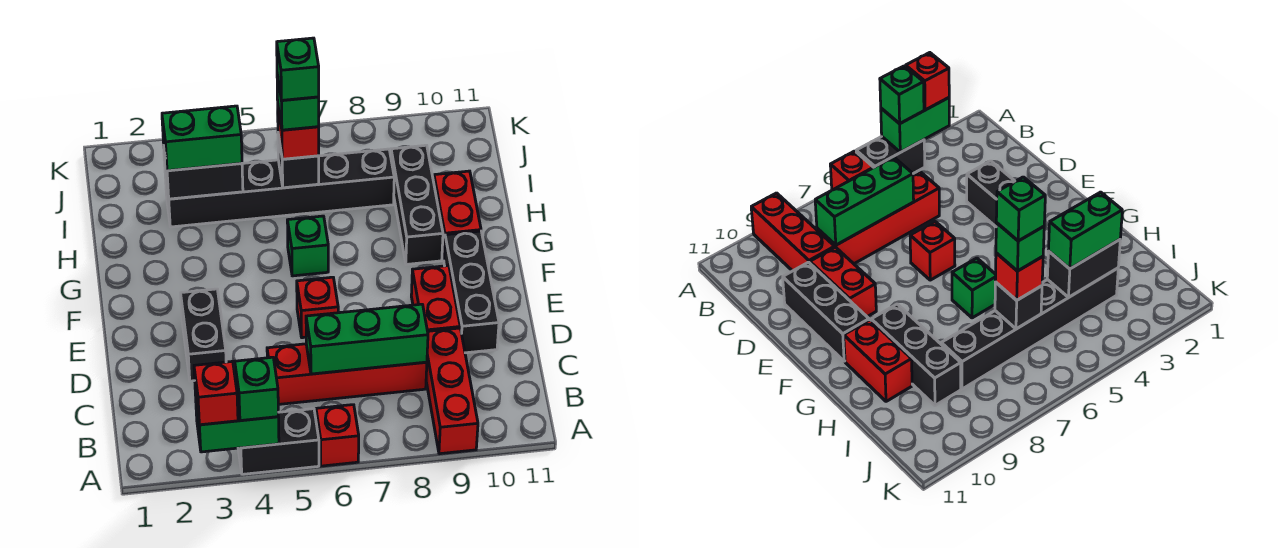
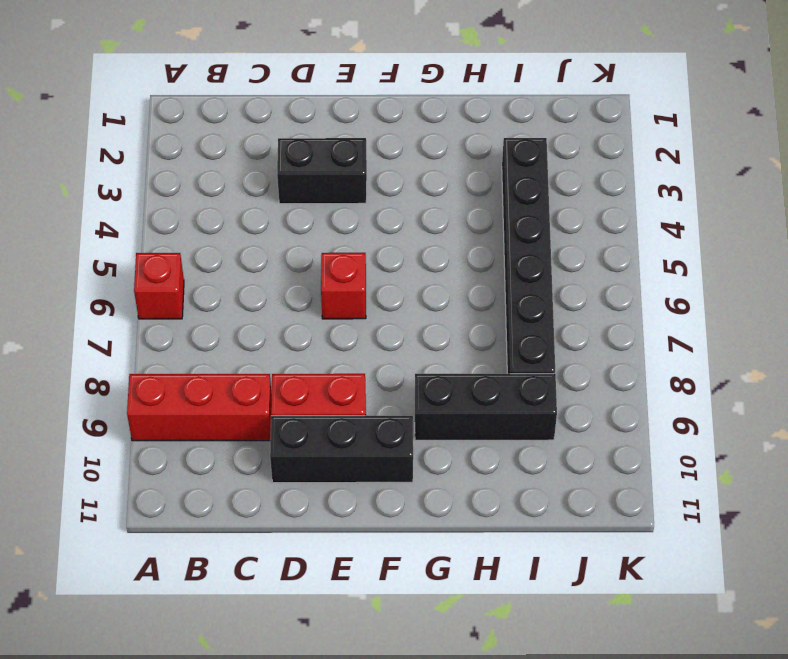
none -> black brick A4:A5 level 1
none -> red brick C5:C8 level 1
none -> green brick G6 level 1

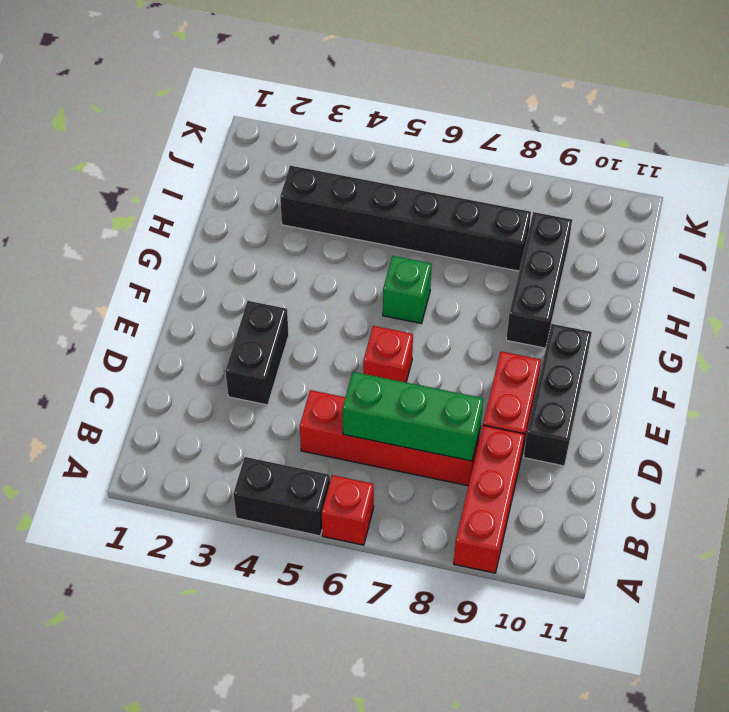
none -> red brick G10:H10 level 1
none -> green brick A3:A4 level 2
none -> black brick I3:I4 level 2

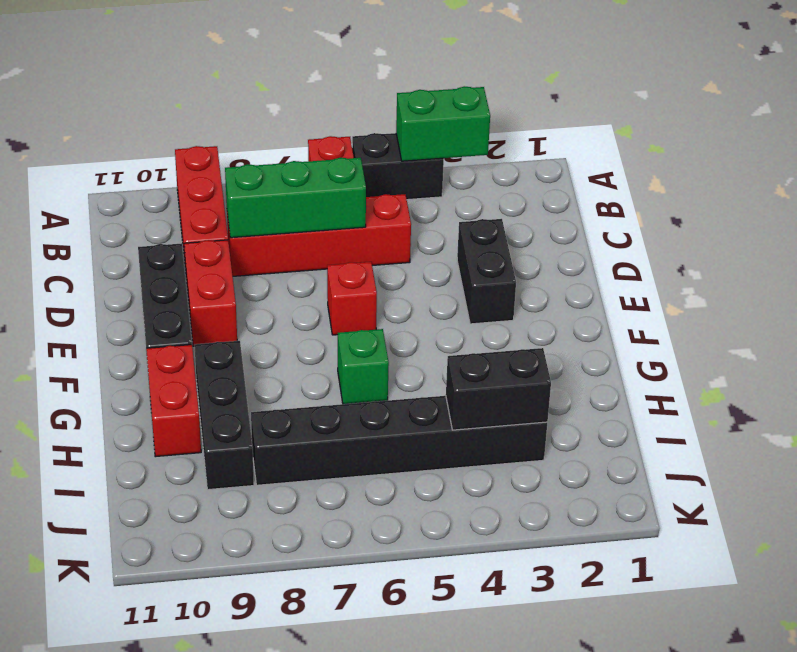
none -> black brick I6 level 2
none -> red brick A3 level 3
none -> green brick A4 level 3

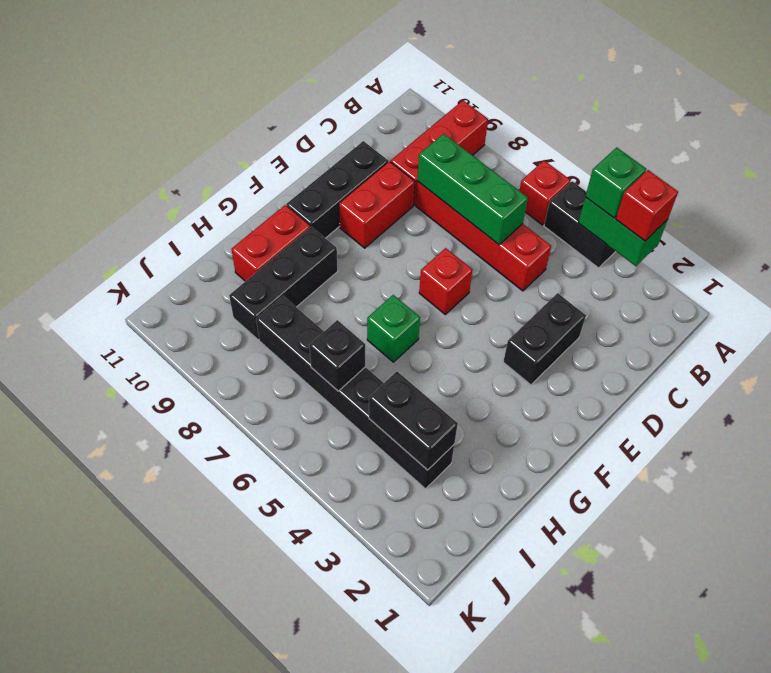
none -> green brick I3:I4 level 3
none -> red brick I6 level 3
none -> green brick I6 level 4

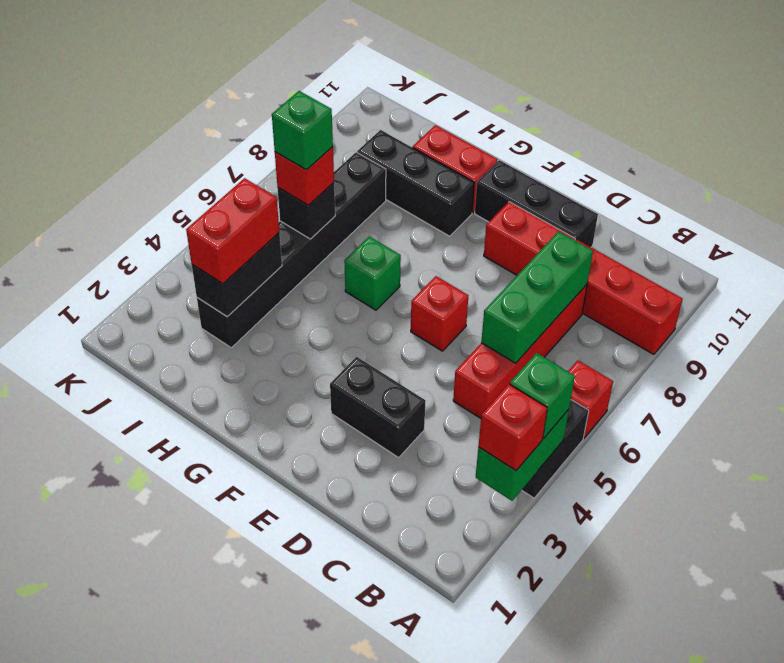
red brick I3:I4 level 3 -> green brick I3:I4 level 3
none -> green brick I6 level 5

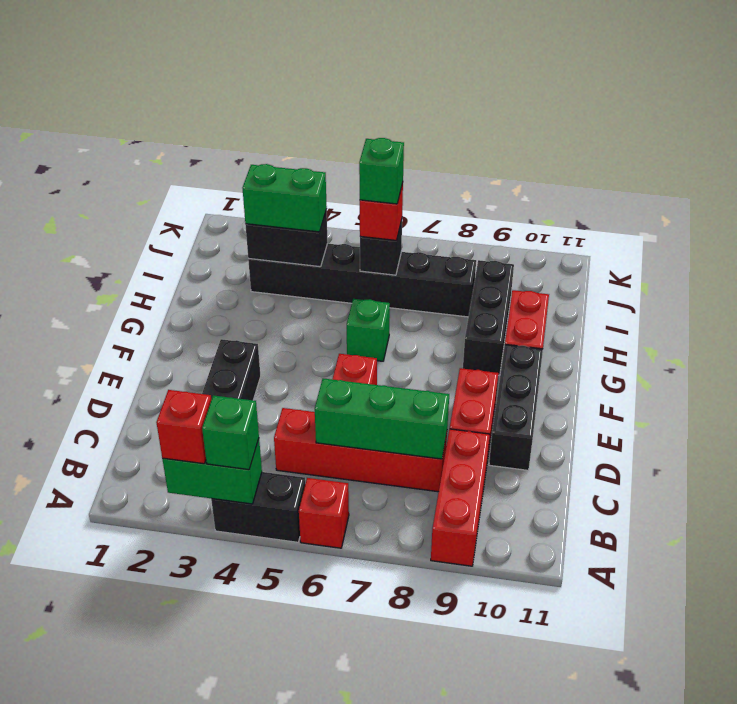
none -> green brick I6 level 5

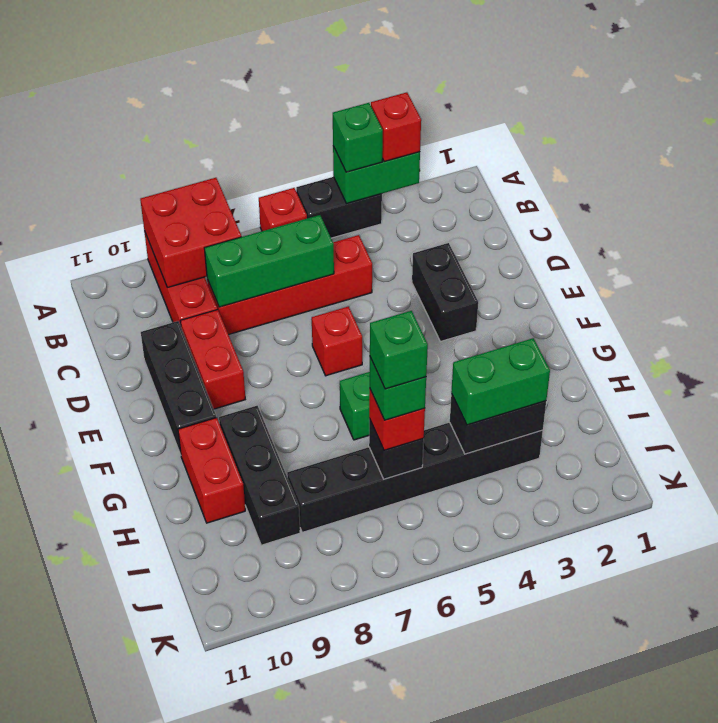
red brick A8:B9 level 2 -> none

